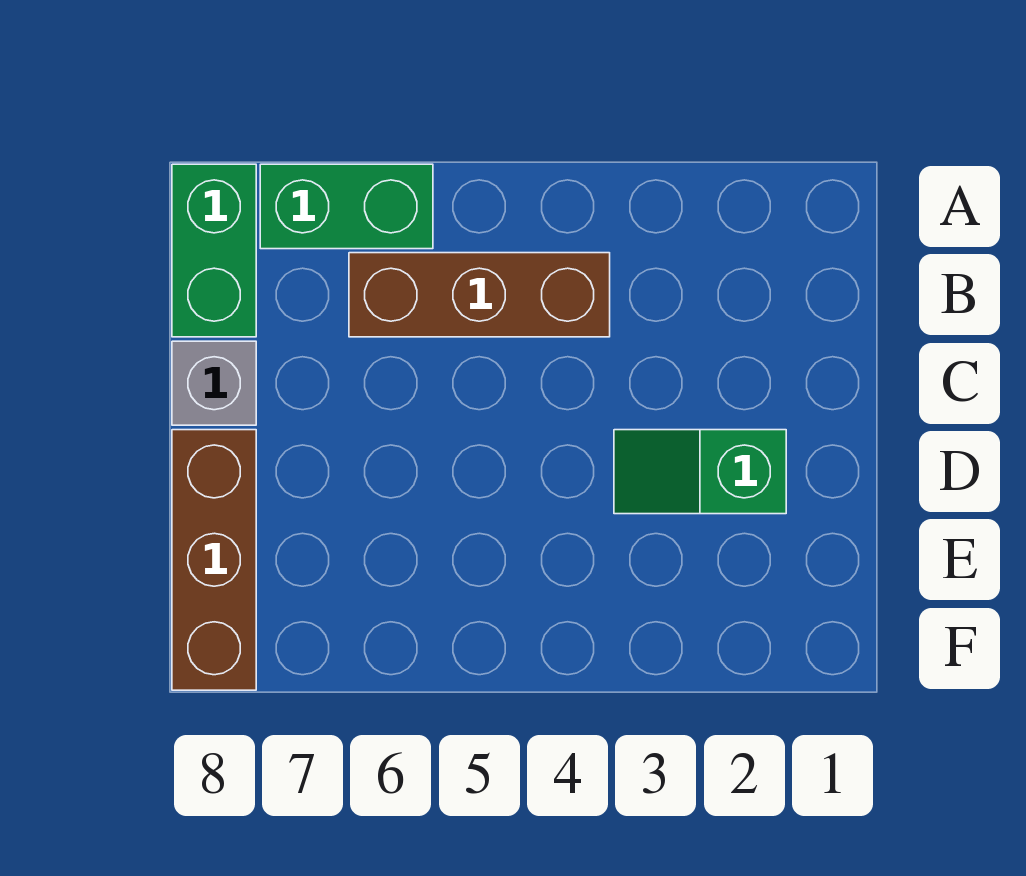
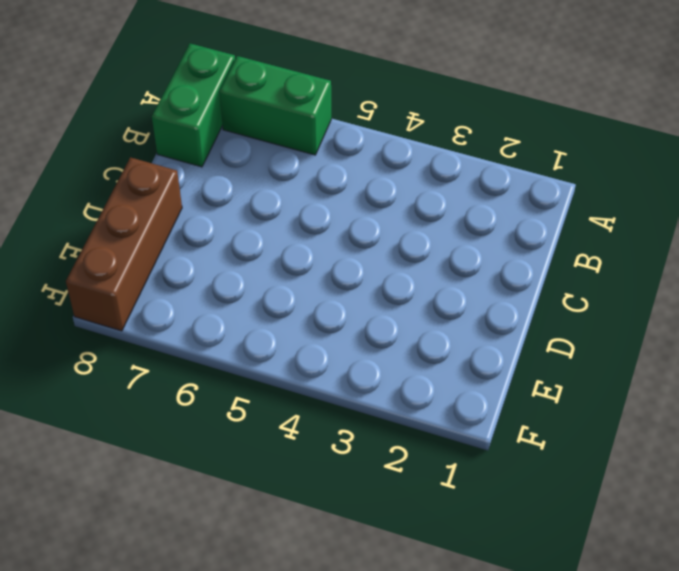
none -> brown brick B4:B6 level 1
none -> grey brick C8 level 1

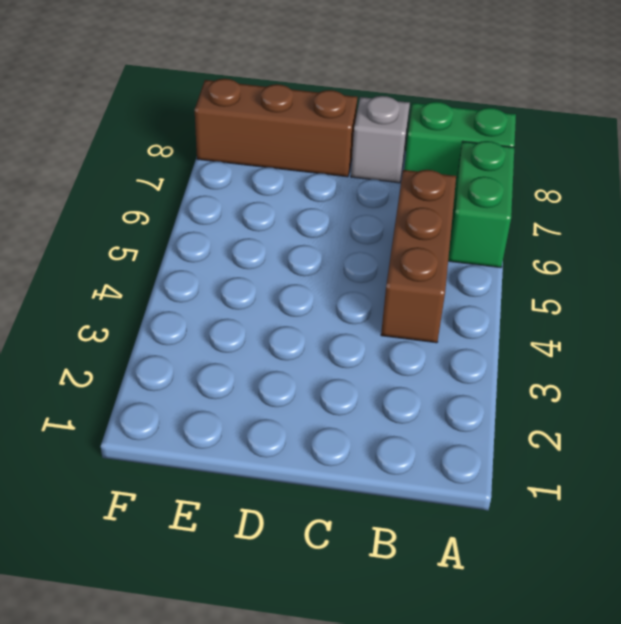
none -> green slope D2:D3 level 1 top 2

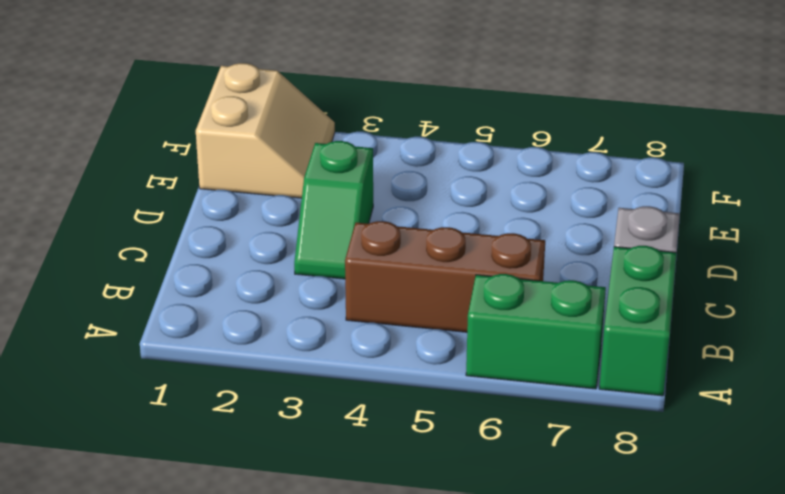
green slope C3:D3 level 1 top D -> green slope D2:D3 level 1 top 2
tan slope E1:F2 level 1 top 1 -> none
none -> brown brick D8:F8 level 1

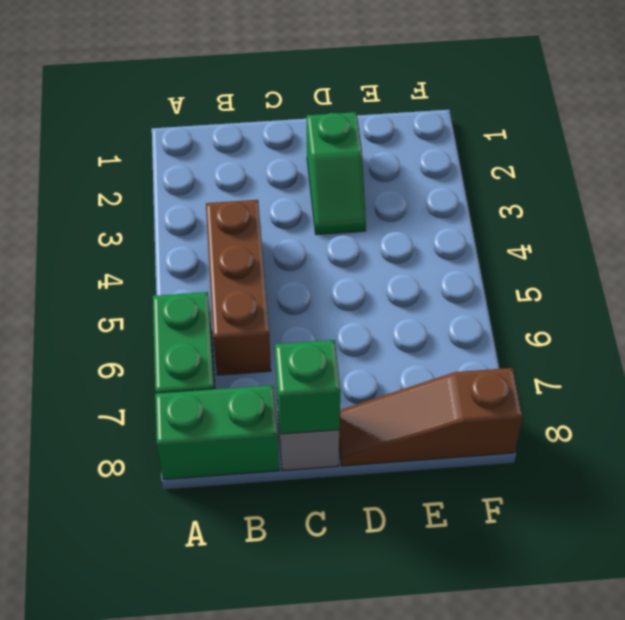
green brick C8 level 2 -> none
brown slope D8:F8 level 1 top F -> brown brick D8:F8 level 1

